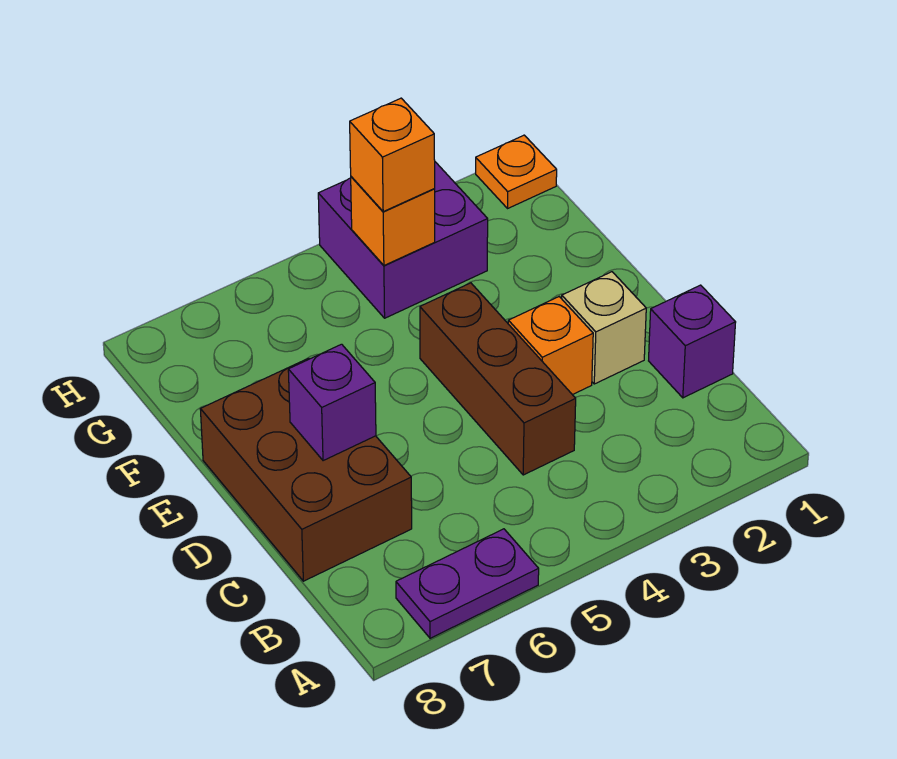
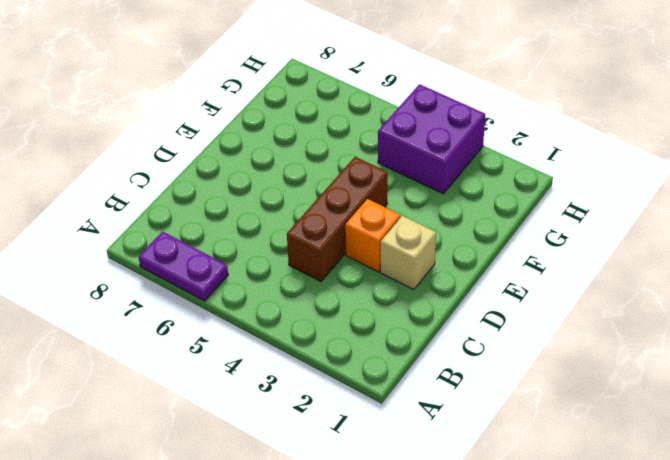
none -> purple brick C1 level 1
none -> brown brick C7:E8 level 1

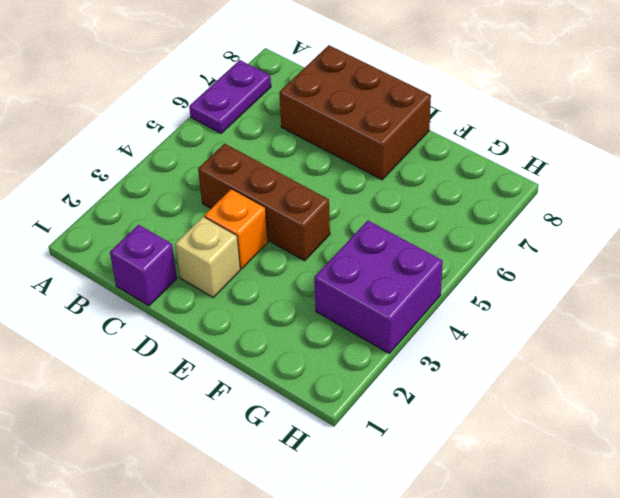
none -> orange plate H1 level 1
none -> purple brick D7 level 2

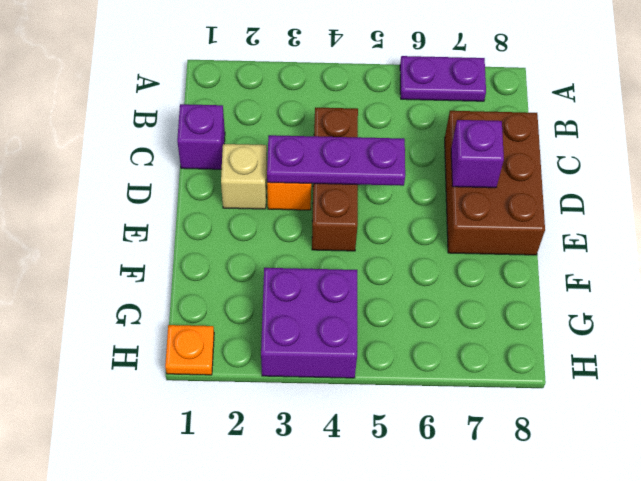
purple plate D3:D5 level 2 -> none
none -> orange brick G4 level 2
none -> orange brick G4 level 3

